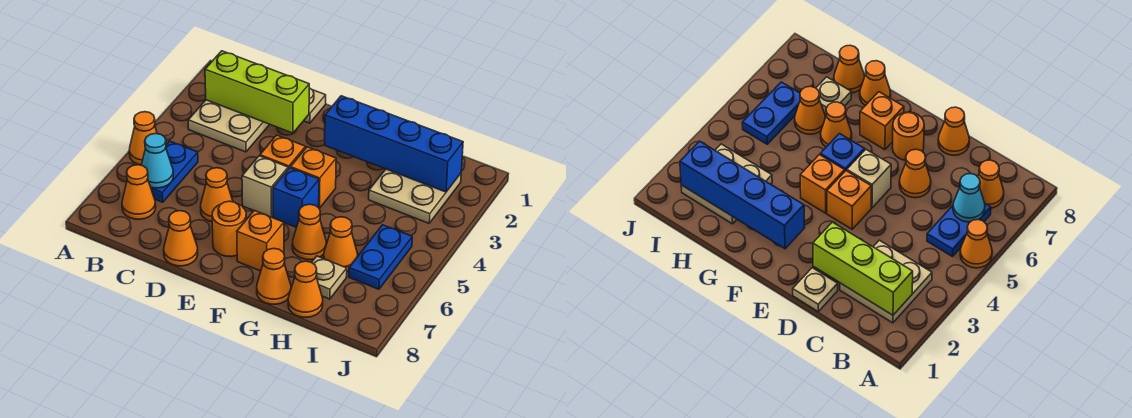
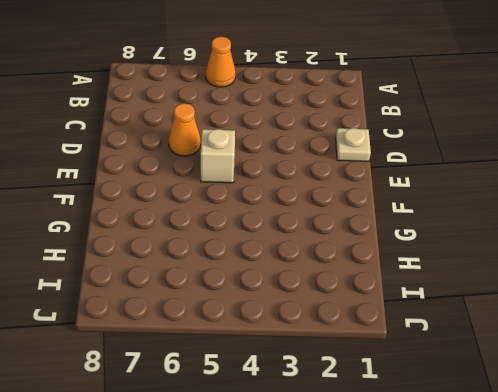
none -> tan plate B2:C3 level 1
none -> blue plate B5:B6 level 1
none -> orange cone B7 level 1

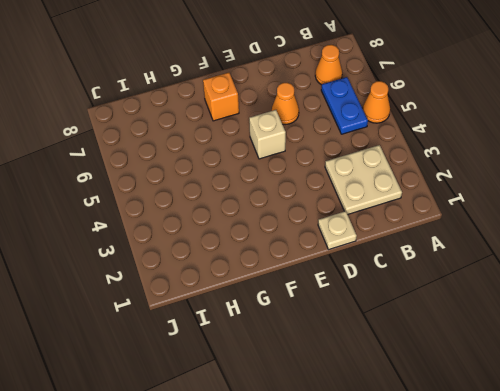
none -> orange cone D8 level 1
none -> orange brick E4 level 1
none -> orange round brick E7 level 1

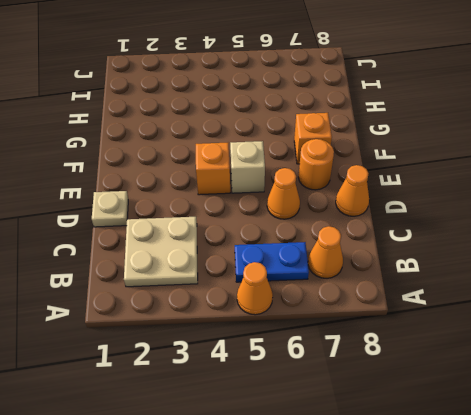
none -> orange brick F4 level 1
none -> blue brick F5 level 1
none -> orange cone G6 level 1

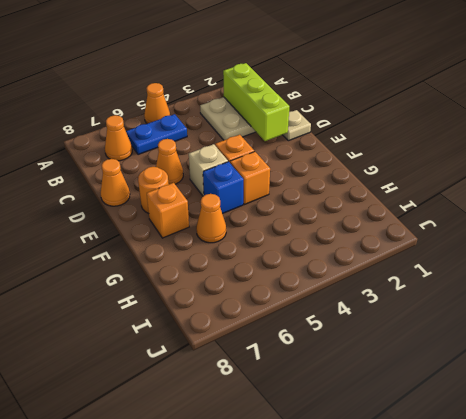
none -> orange cone G8 level 1
none -> tan plate H2:I3 level 1
none -> orange cone H6 level 1

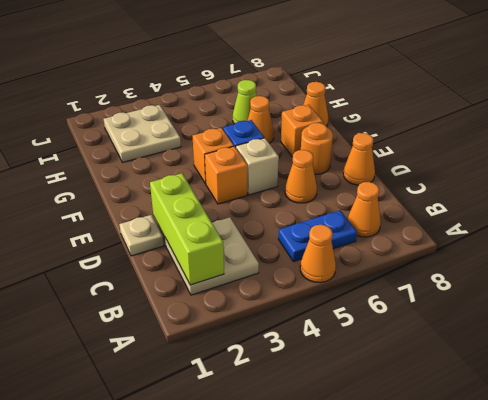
lime cone H6 level 1 -> orange cone H6 level 1
none -> tan plate H7 level 1
none -> orange cone H8 level 1
none -> blue plate I5:I6 level 1

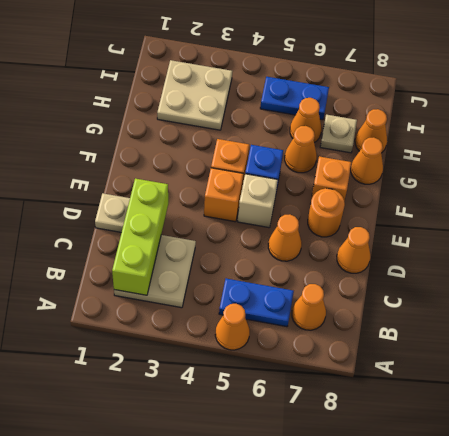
none -> cyan cone B6 level 2
none -> blue brick F2:I2 level 2

